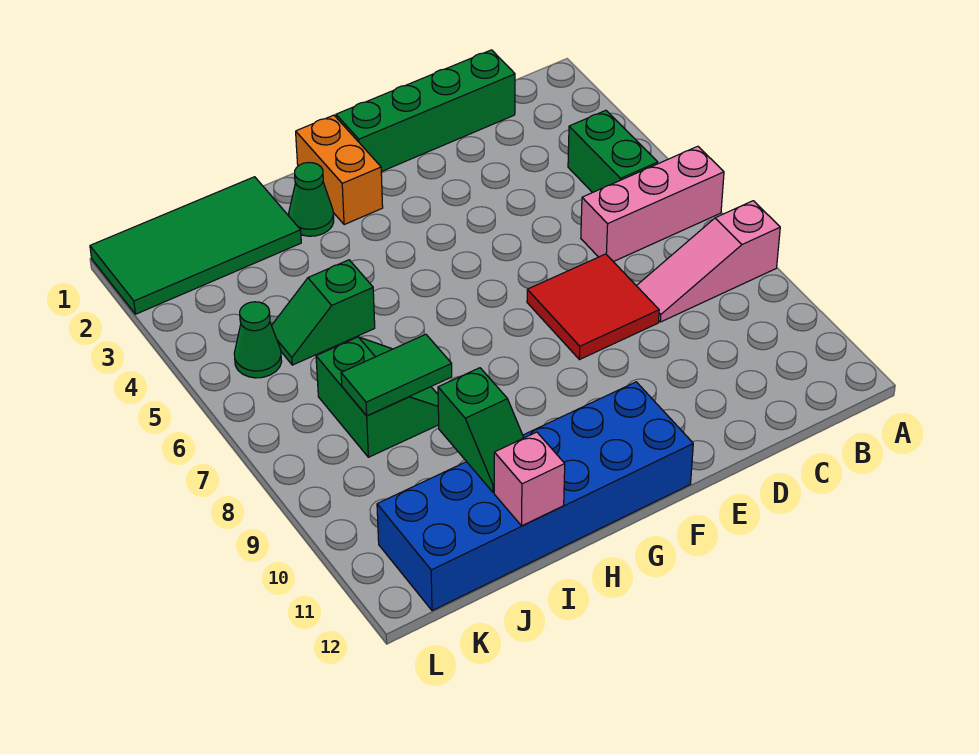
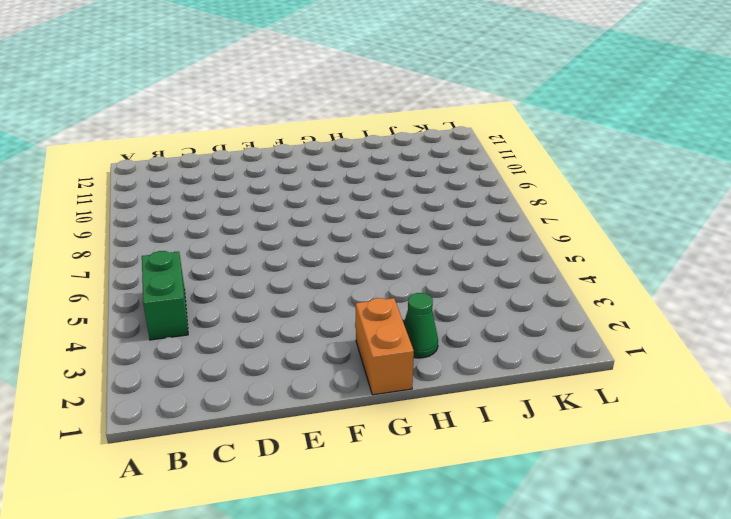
none -> pink brick A6:C6 level 1
none -> pink slope A8:C8 level 1 top A
none -> green brick C1:F1 level 1

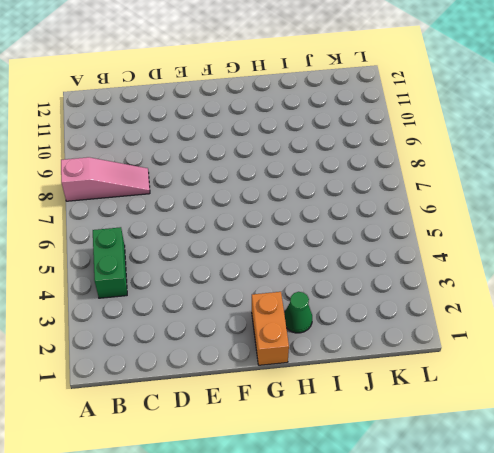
none -> pink brick A6:C6 level 1
none -> green brick C1:F1 level 1
none -> red tile D7:E8 level 1

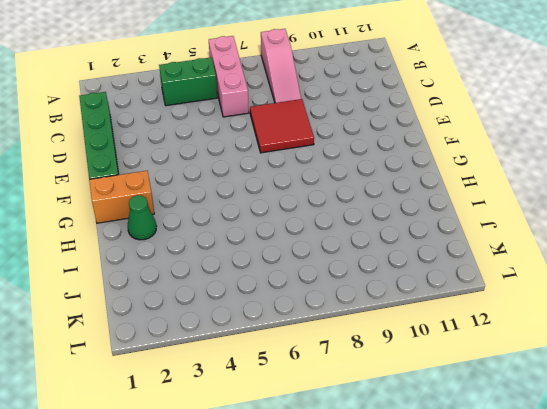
none -> blue brick F11:K12 level 1
none -> green tile I1:L2 level 1
none -> green slope I5:J5 level 1 top I

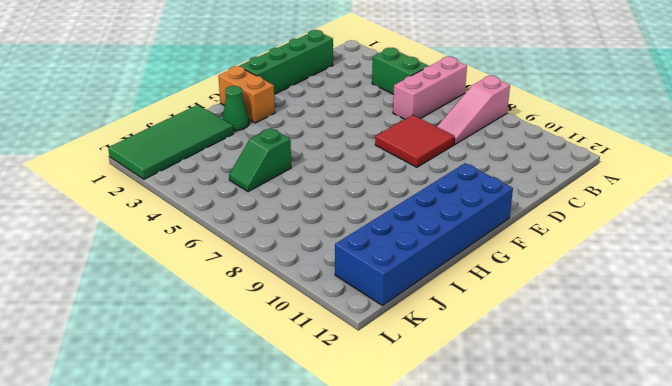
none -> green slope I7:J8 level 1 top J
none -> green cone K5 level 1
none -> green tile I8:J8 level 2

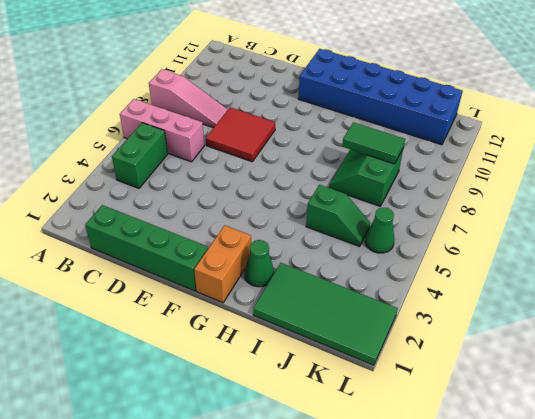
none -> green slope I10:I11 level 2 top 10
none -> pink brick I12 level 2

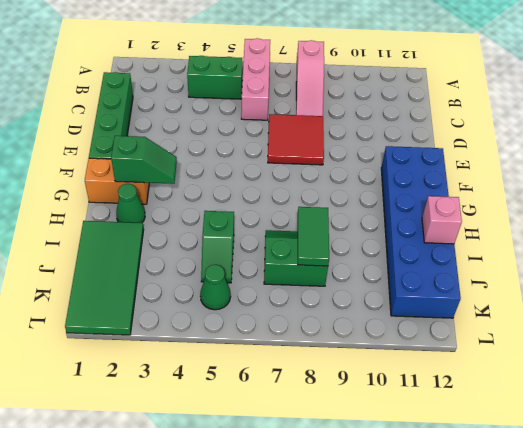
green slope G2:G3 level 2 top 2 -> green slope I10:I11 level 2 top 10

